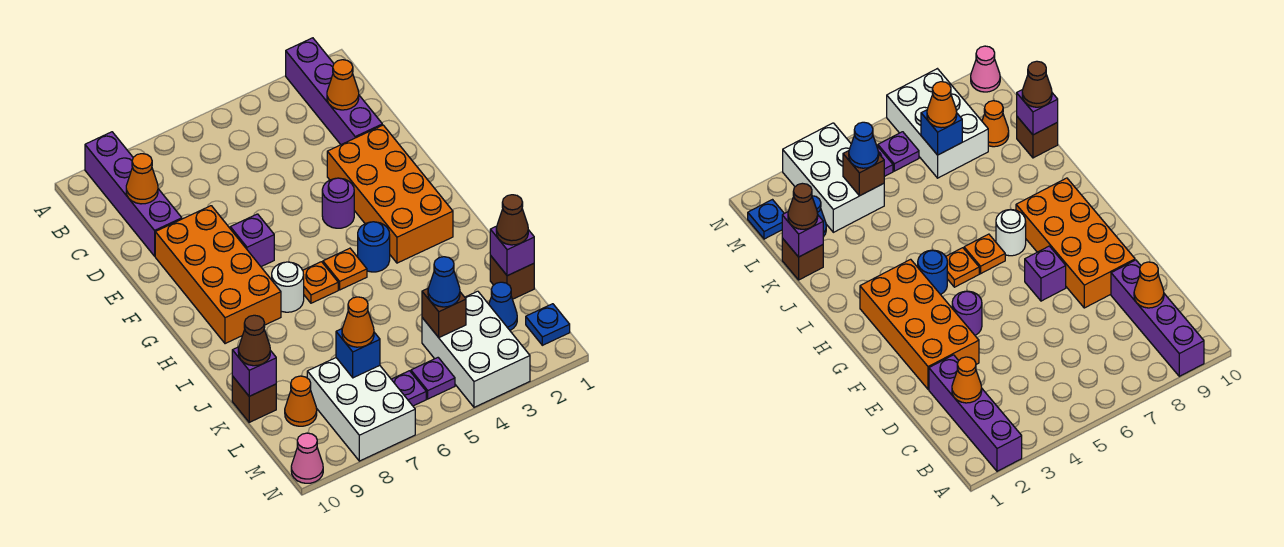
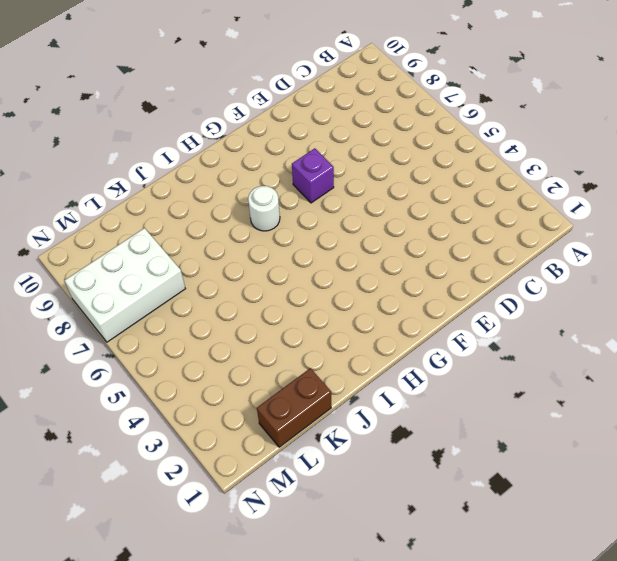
brown brick K1:L1 level 1 -> brown brick K1 level 1
none -> purple brick A2:D2 level 1
none -> purple brick A9:D9 level 1
none -> orange brick E2:H3 level 1
none -> orange brick E8:H9 level 1

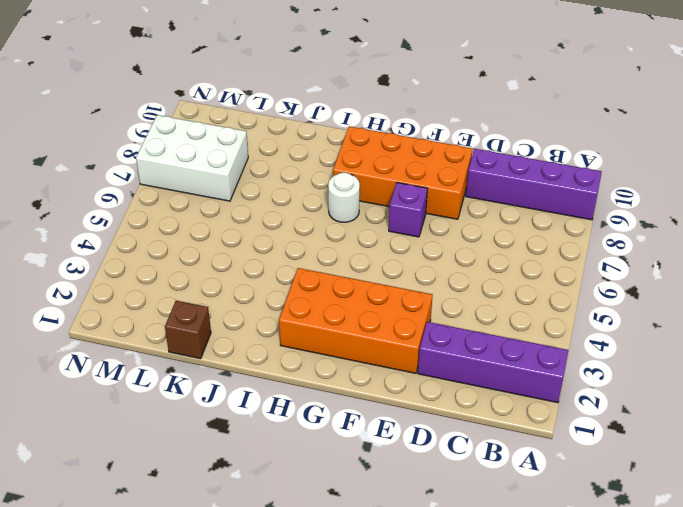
none -> purple round brick F4 level 1
none -> blue round brick H4 level 1
none -> orange plate H5 level 1
none -> orange plate H6 level 1

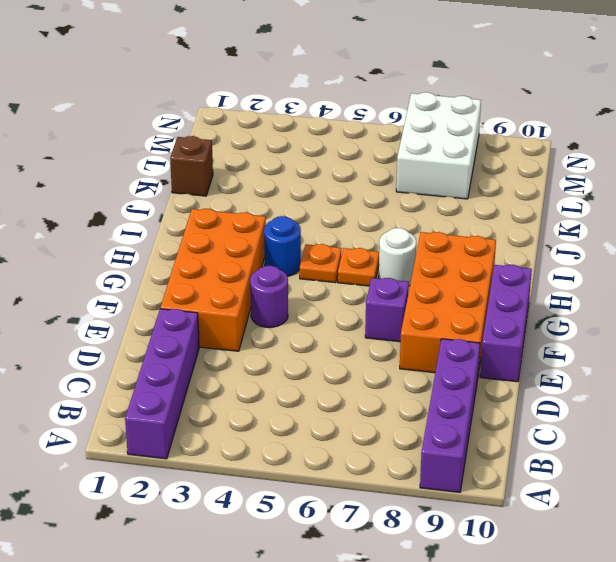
purple brick E10:G10 level 1 -> none
none -> brown brick K10 level 1
none -> blue cone L2 level 1
none -> white brick L3:N4 level 1
none -> orange cone L9 level 1

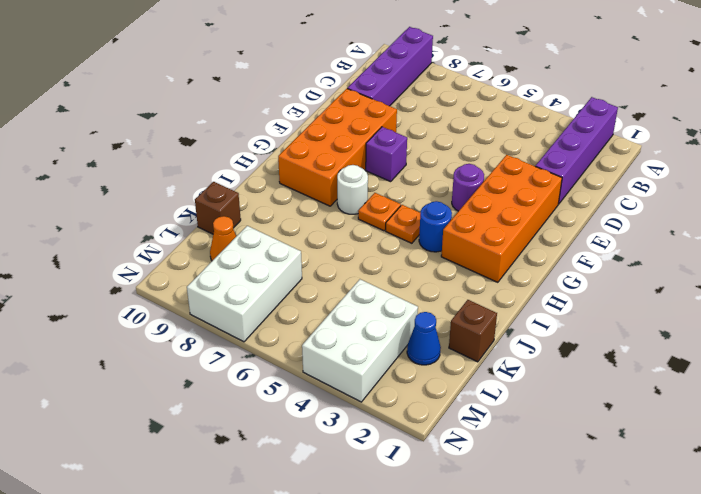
none -> blue plate M1 level 1
none -> purple plate M5 level 1
none -> purple plate M6 level 1
none -> pink cone N10 level 1

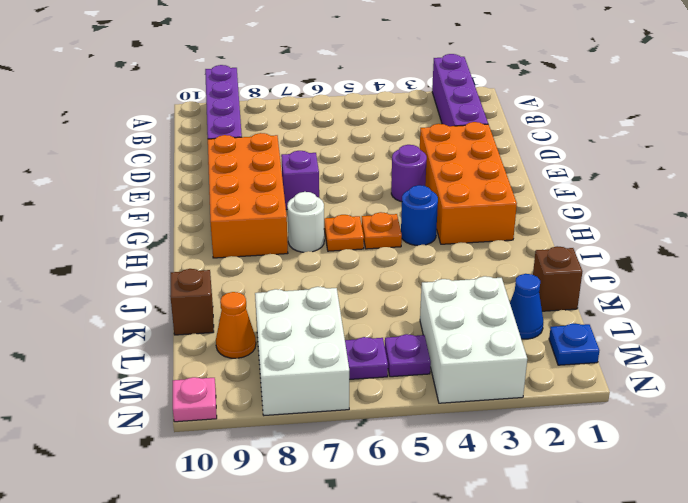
pink plate N10 level 1 -> pink cone N10 level 1
none -> orange cone C2 level 2
none -> orange cone C9 level 2
none -> purple brick K1 level 2
none -> purple brick K10 level 2

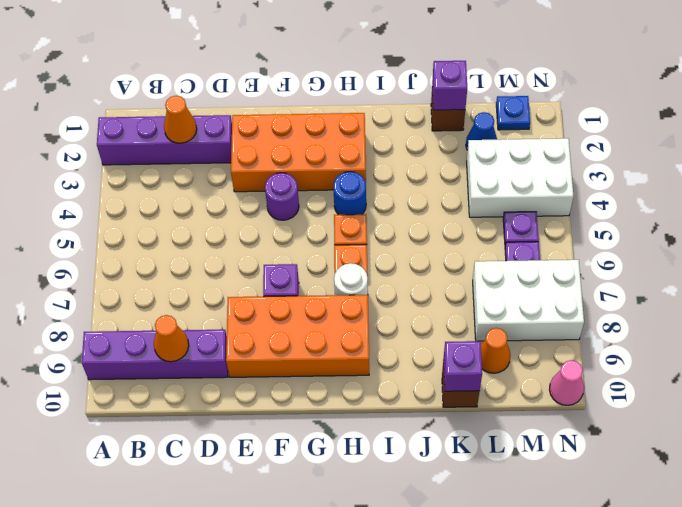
none -> brown brick L4 level 2
none -> blue brick L7 level 2
none -> brown cone K1 level 3
none -> brown cone K10 level 3

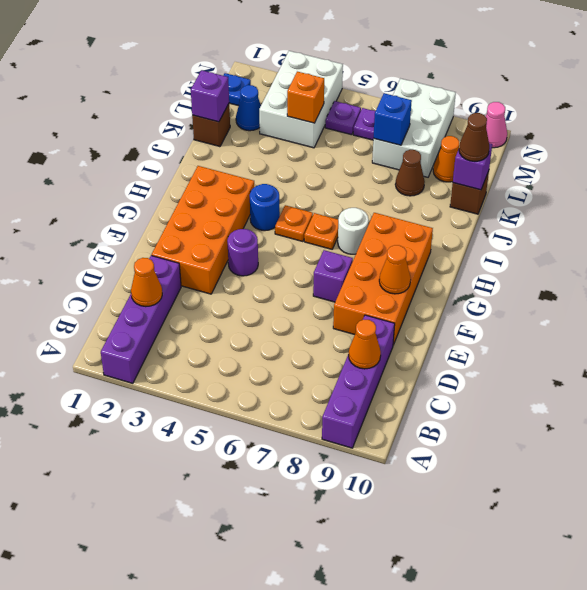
orange cone F9 level 2 -> orange cone L7 level 3
brown cone K8 level 1 -> brown cone K1 level 3
orange brick L4 level 2 -> brown brick L4 level 2
none -> blue cone L4 level 3

